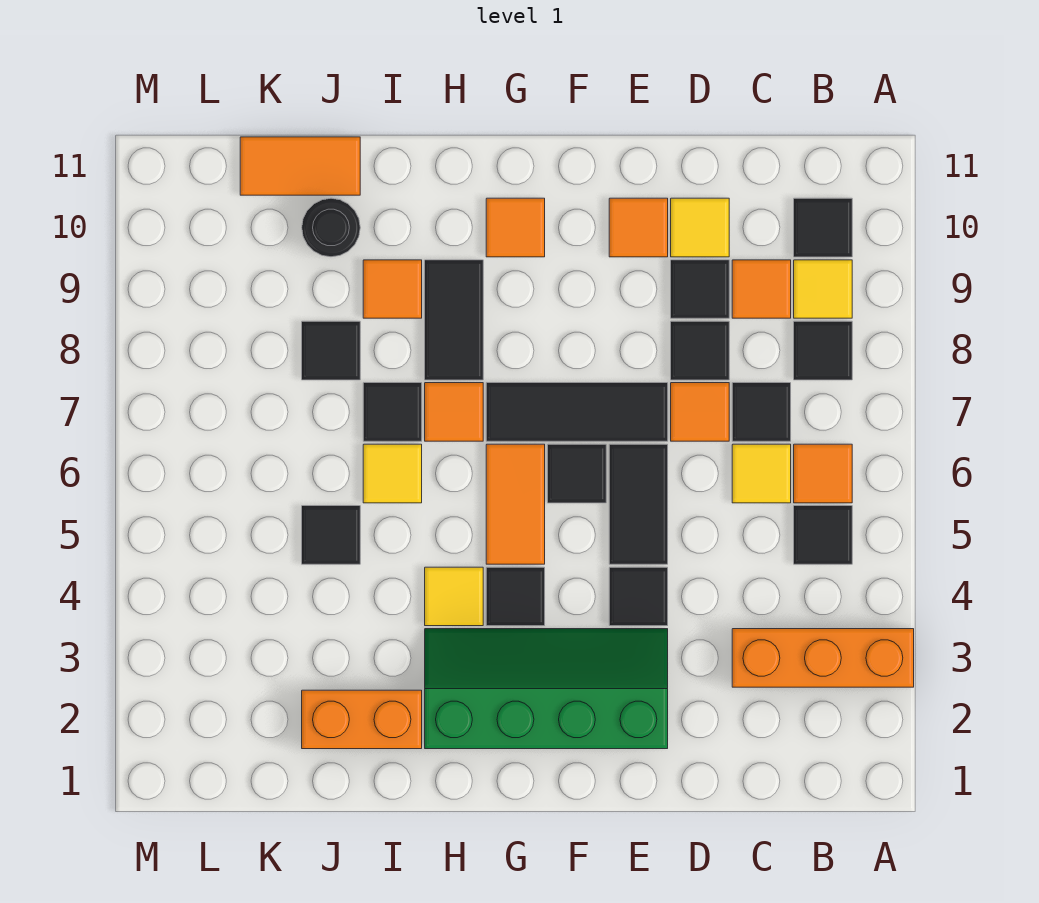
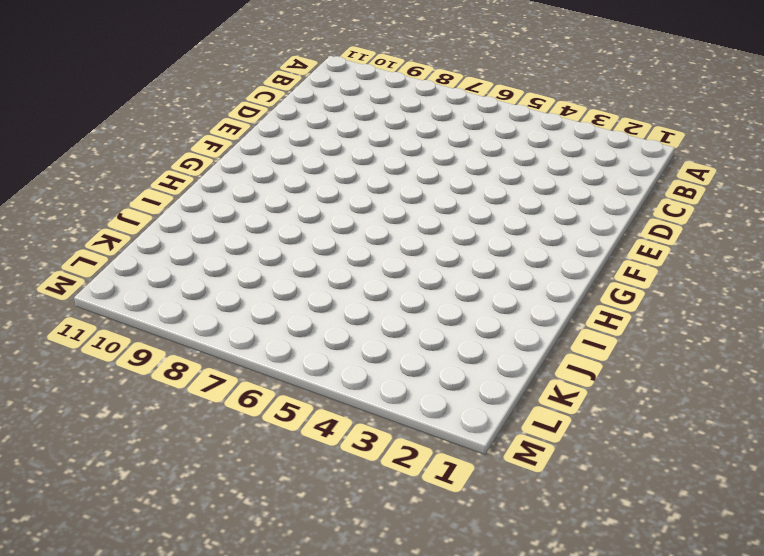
none -> orange brick A3:C3 level 1
none -> black tile B5 level 1
none -> orange tile B6 level 1
none -> black tile B8 level 1

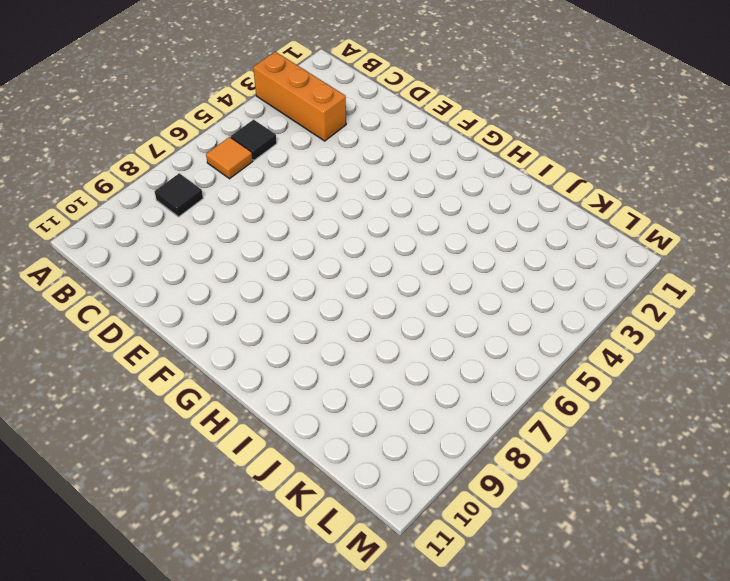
none -> yellow tile B9 level 1
none -> black tile B10 level 1
none -> yellow tile C6 level 1
none -> black tile C7 level 1

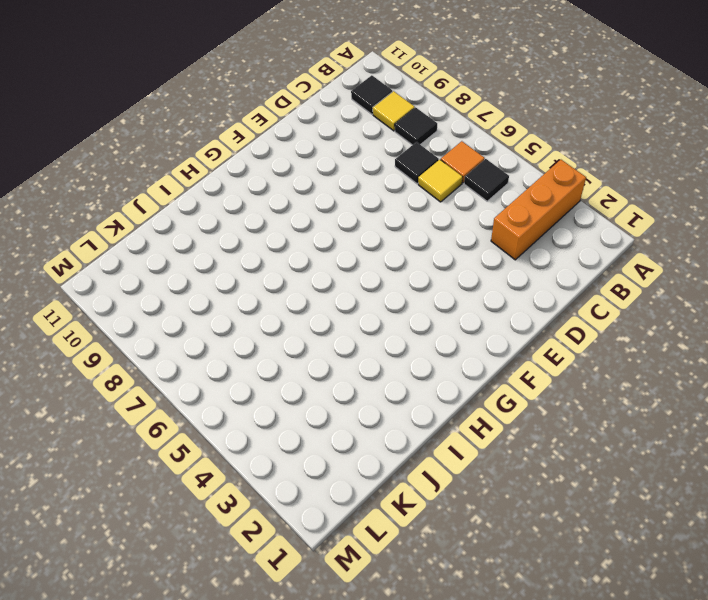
none -> orange tile C9 level 1
none -> orange tile D7 level 1
none -> black tile D8 level 1
none -> black tile D9 level 1

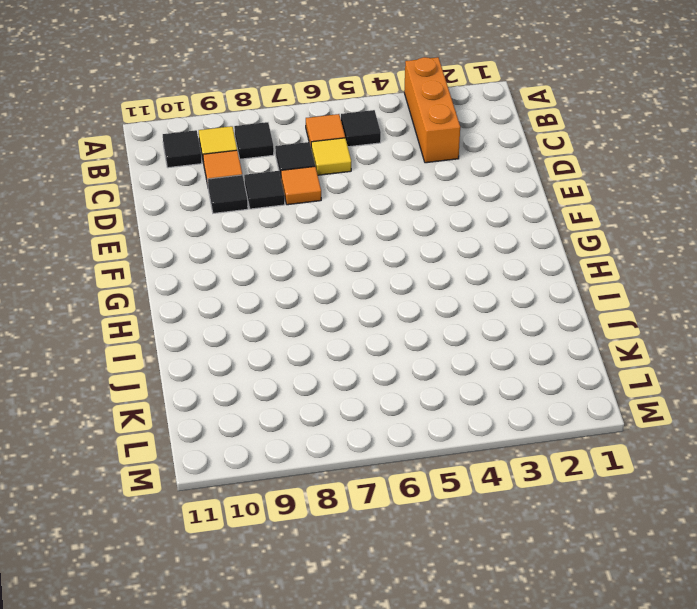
none -> yellow tile D10 level 1
none -> green slope E2:H3 level 1 top 2
none -> black tile E4 level 1
none -> black tile E5:E6 level 1

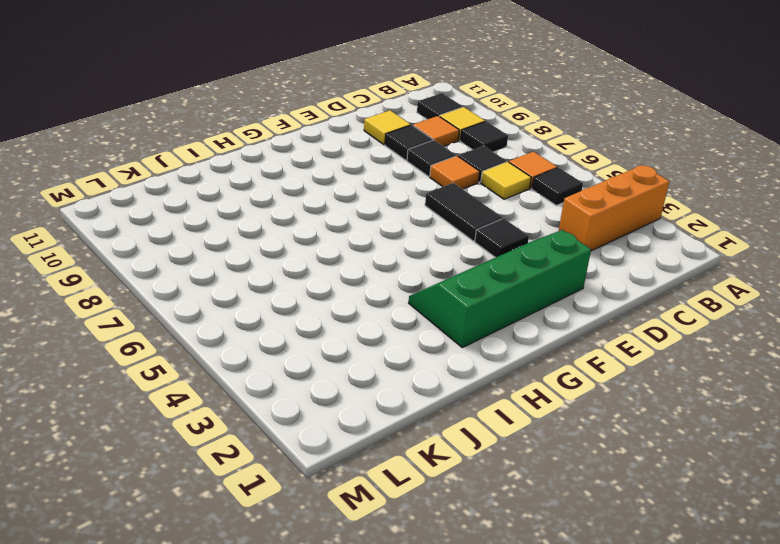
none -> black tile E7:G7 level 1
none -> orange tile E10 level 1
none -> black tile F6 level 1
none -> black tile G4 level 1

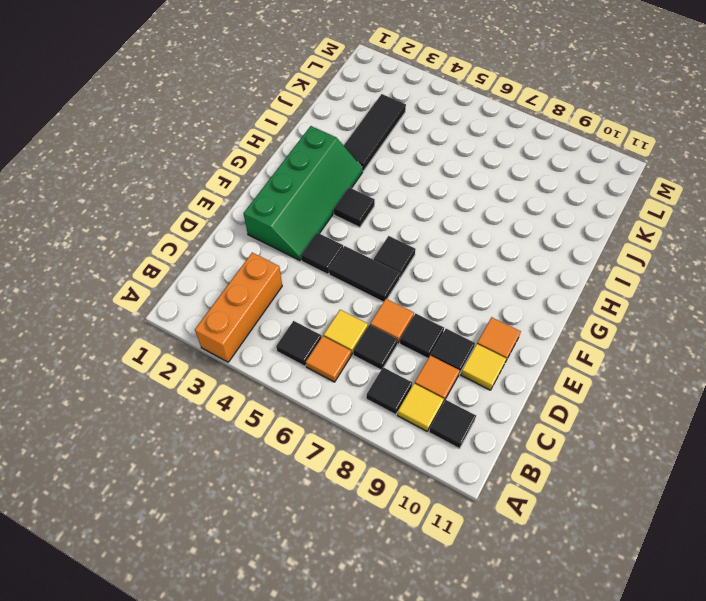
black tile I3:K3 level 1 -> black tile E7:G7 level 1
none -> orange tile G5:G6 level 1
none -> orange tile G10 level 1
none -> yellow tile H4 level 1
none -> orange tile H7 level 1

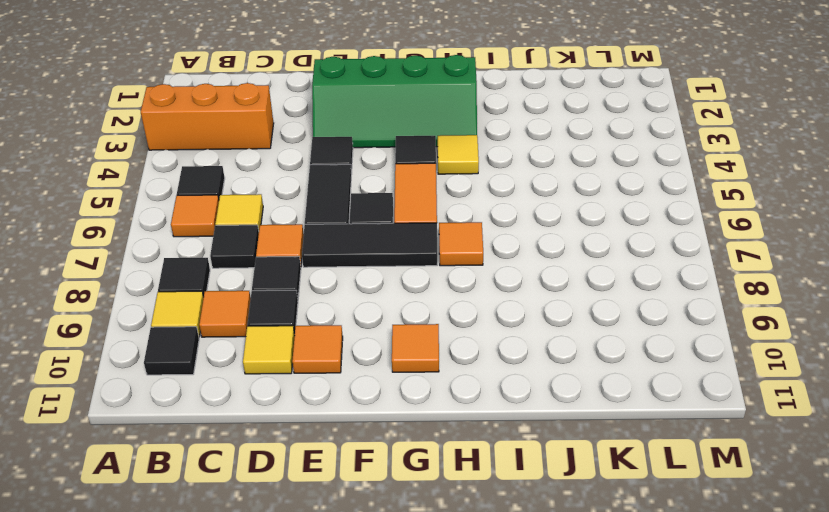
none -> black tile H8:H9 level 1
none -> orange brick I2:J2 level 1
none -> yellow tile I6 level 1
none -> black tile I7 level 1

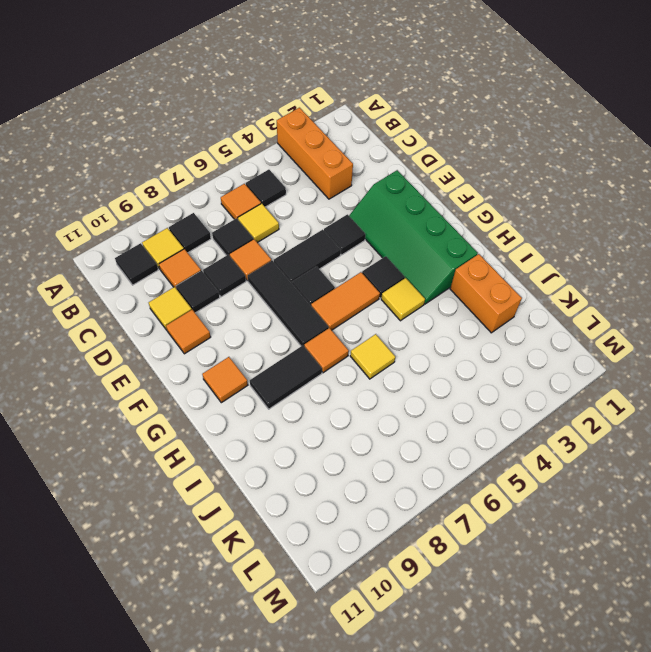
none -> black tile I7 level 1
none -> orange tile I9 level 1
none -> black tile J5 level 1
none -> black tile J8 level 1

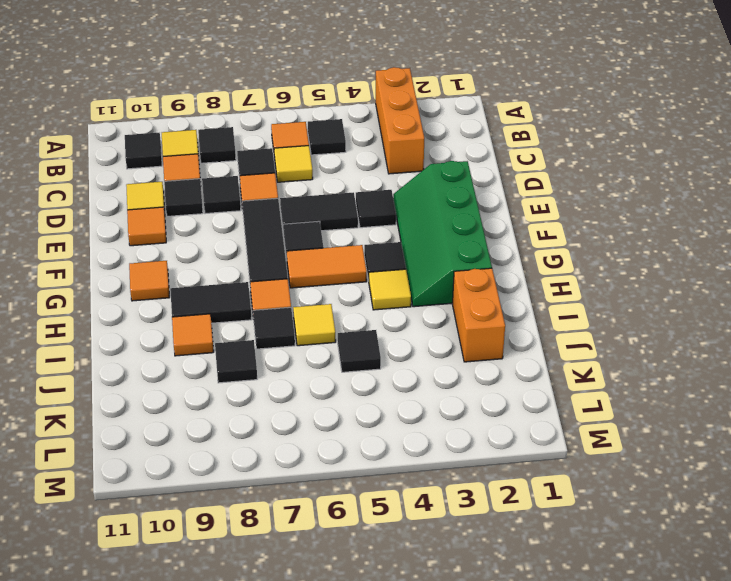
none -> black round brick J10 level 1
none -> orange tile J11:K11 level 1

